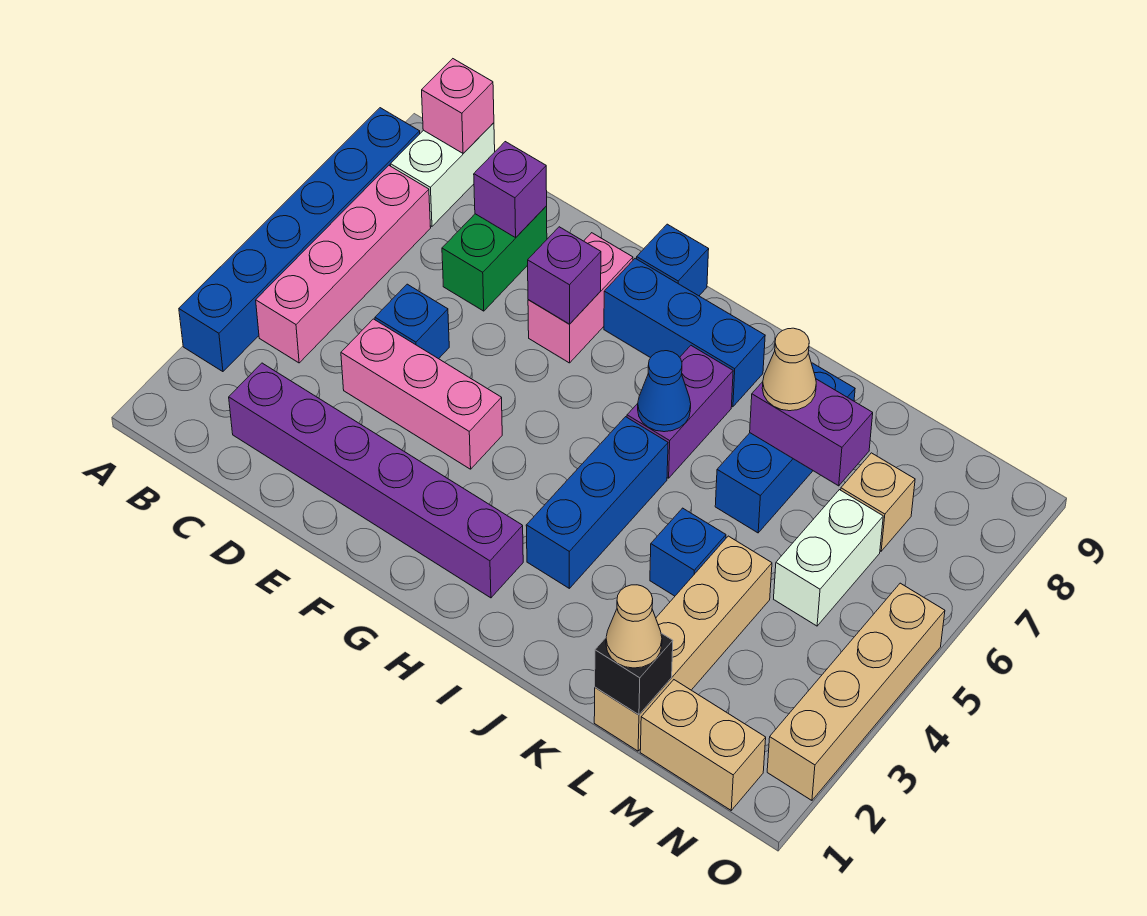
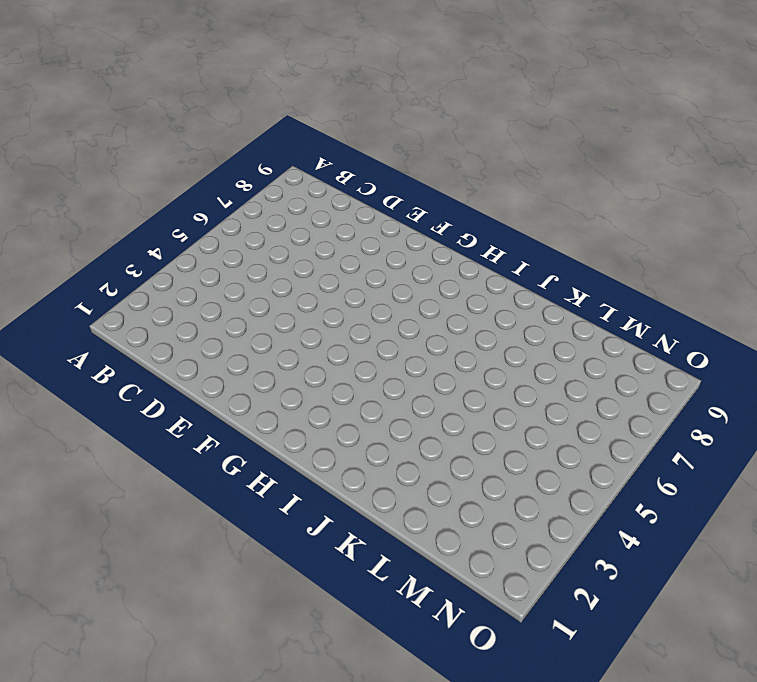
none -> blue brick A3:A8 level 1
none -> pink brick B4:B7 level 1
none -> white brick B8:B9 level 1

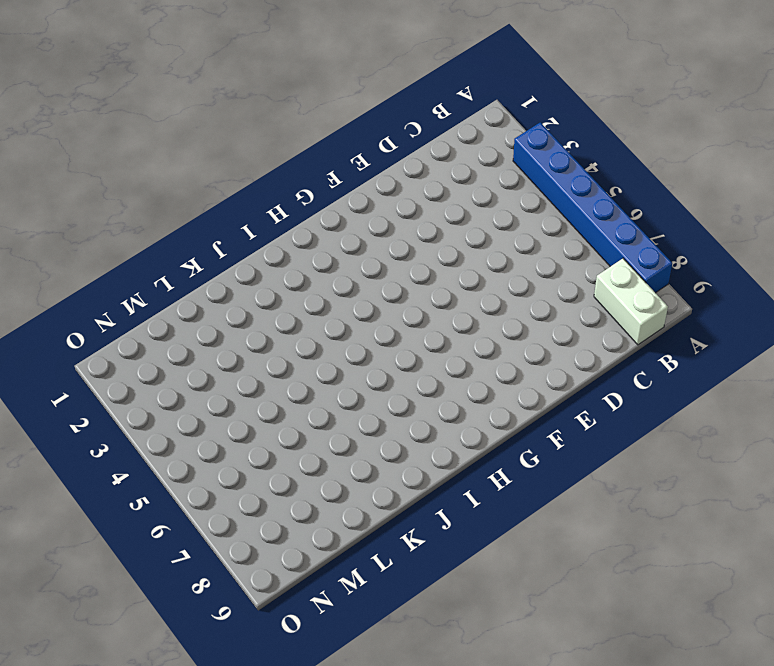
none -> pink brick B4:B7 level 1
none -> purple brick C2:H2 level 1
none -> pink brick D4:F4 level 1

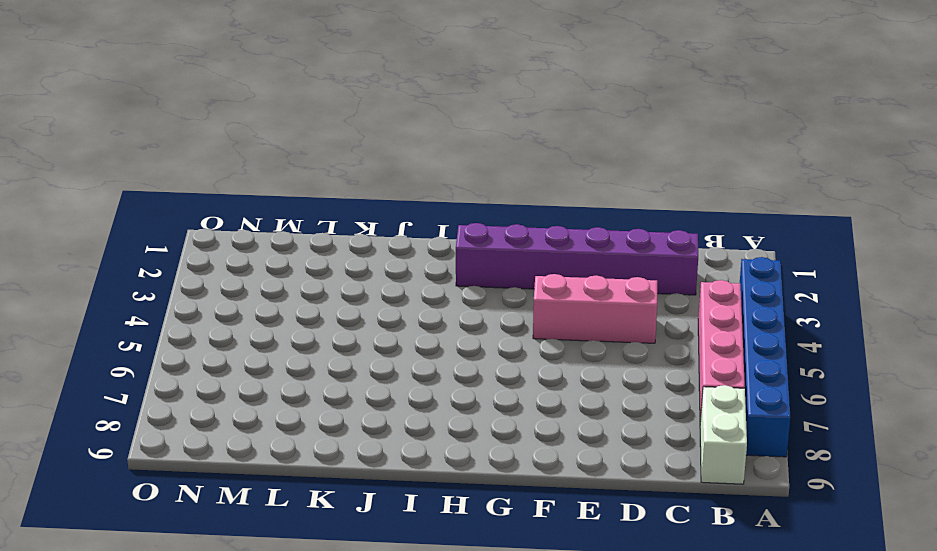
none -> blue brick D5 level 1
none -> green brick D7:D8 level 1
none -> pink brick F7:F8 level 1

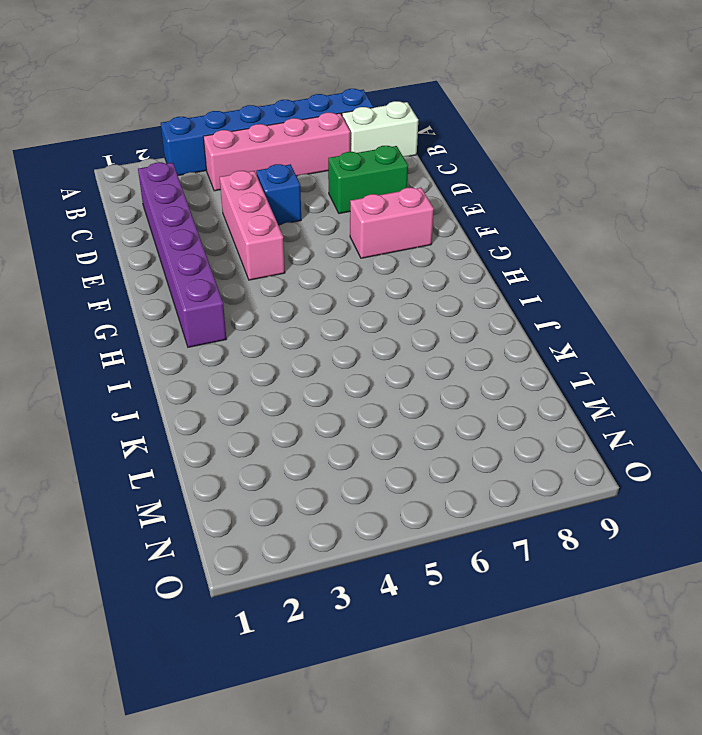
none -> blue brick G8:I8 level 1
none -> blue brick G9 level 1
none -> blue brick I3:I5 level 1

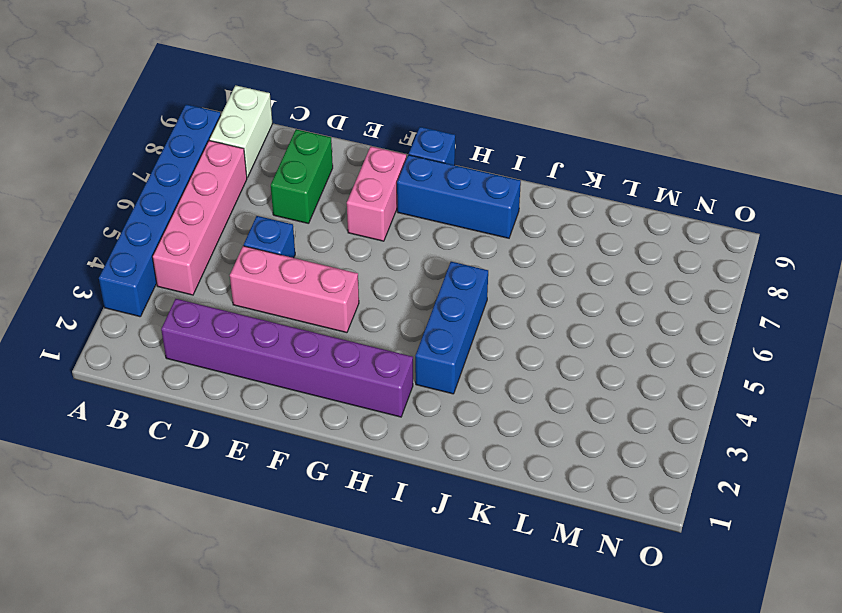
none -> purple brick I6:I7 level 1
none -> blue brick K4 level 1
none -> blue brick K6:K8 level 1

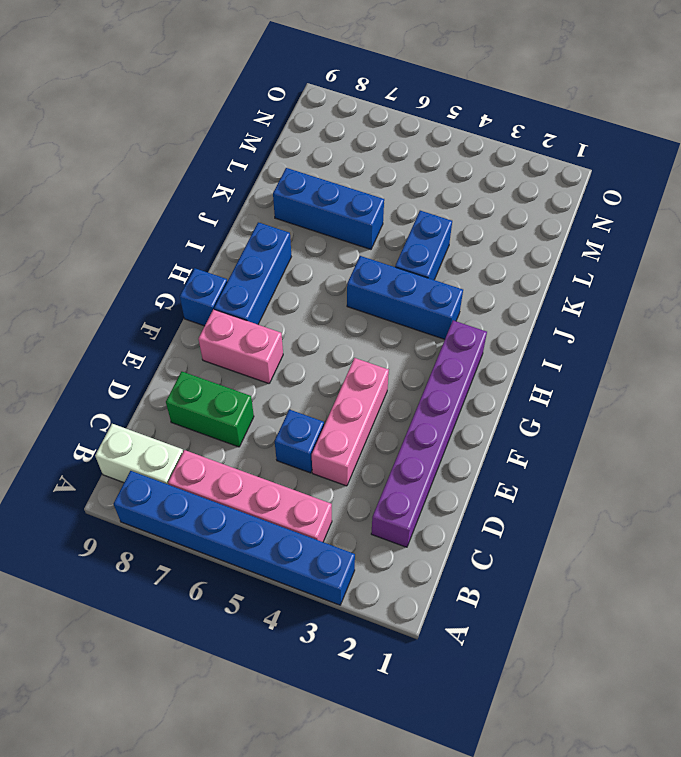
blue brick J4:K4 level 1 -> blue brick K4 level 1
none -> purple brick I6:I7 level 1
none -> tan brick L1:L4 level 1
none -> tan brick M1:N1 level 1

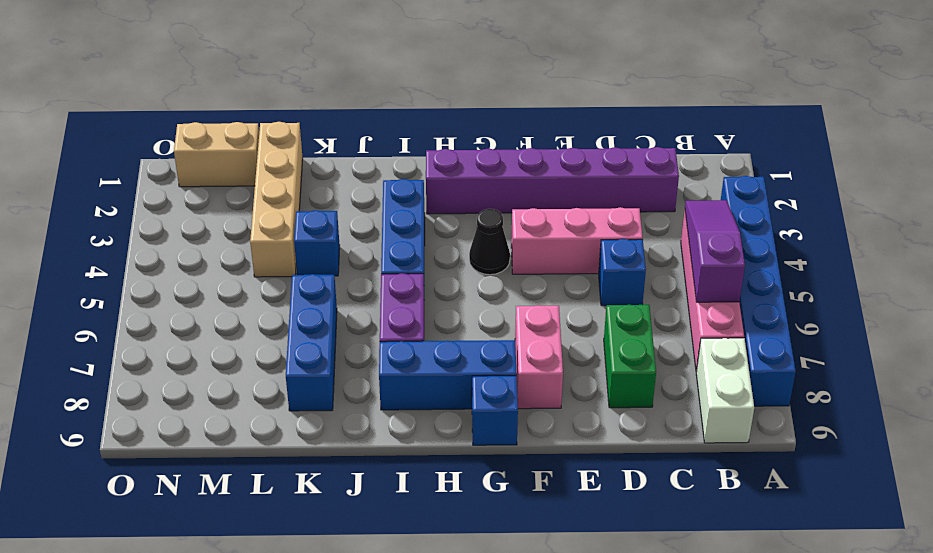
purple slope B4:B6 level 2 top 6 -> none
black cone G4 level 1 -> none
none -> white brick M5:M6 level 1
none -> tan brick M7 level 1
none -> tan brick O2:O5 level 1

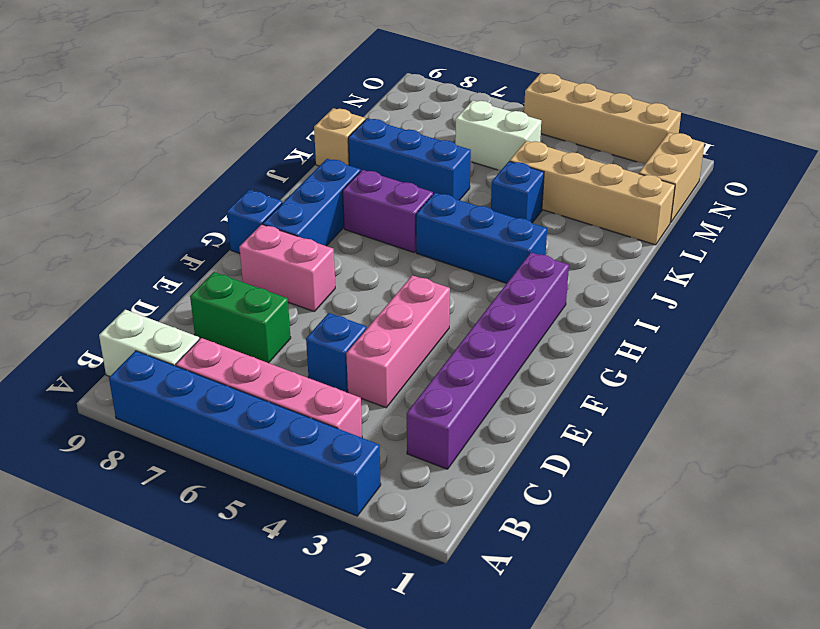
tan brick K9 level 1 -> tan brick M7 level 1
none -> pink brick B9 level 2
none -> purple brick D8 level 2
none -> purple brick F7 level 2

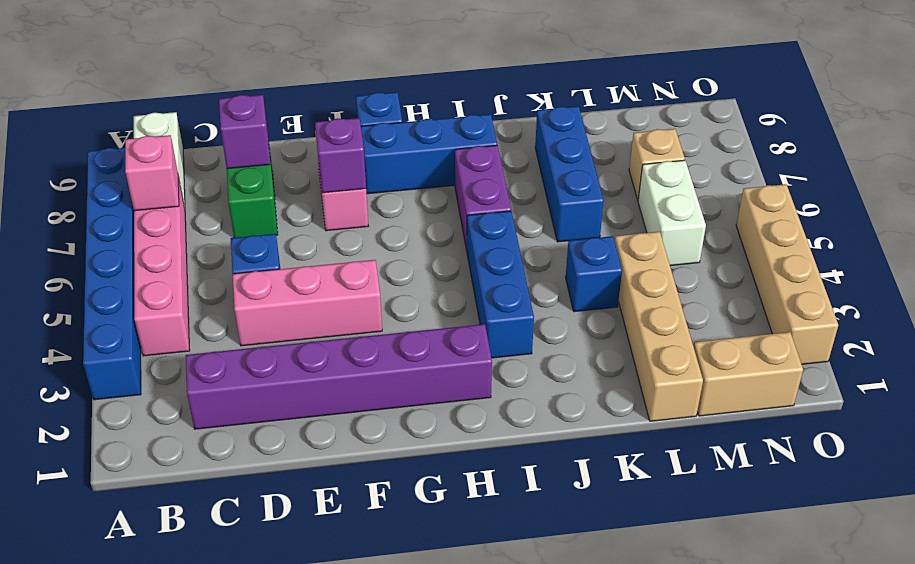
pink brick B7 level 2 -> pink brick B9 level 2
none -> blue cone I6 level 2
none -> purple brick K7:L7 level 2
none -> black brick L1 level 2

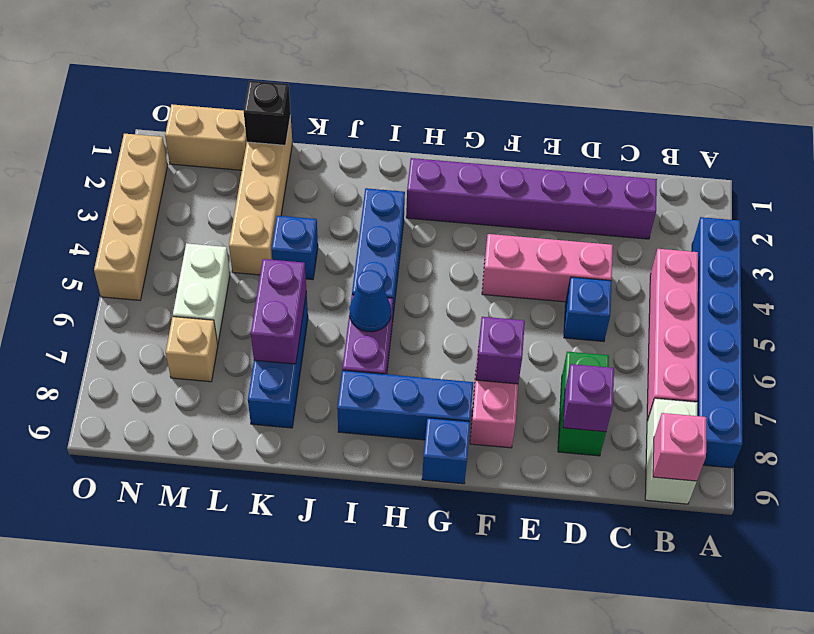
purple brick K6:K7 level 2 -> purple brick K7:L7 level 2
none -> tan cone K7 level 3
none -> tan cone L1 level 3

